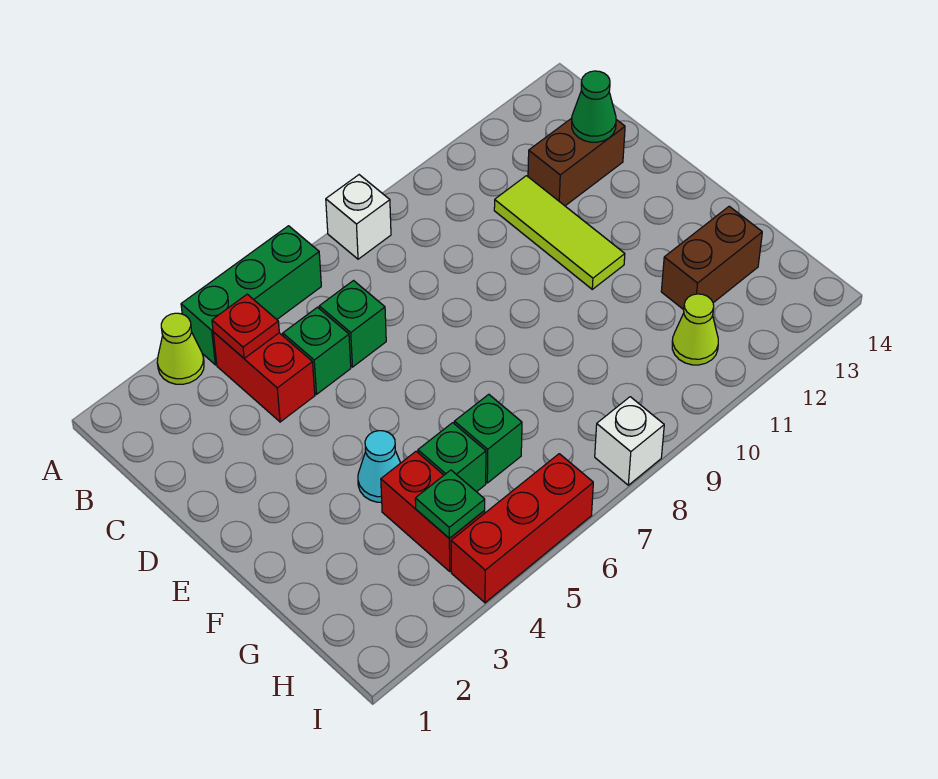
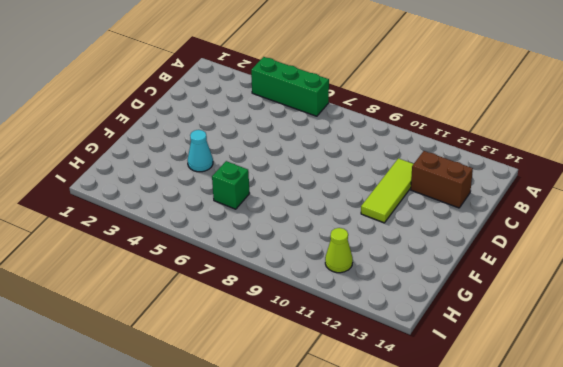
none -> lime cone A3 level 1
none -> white brick A8 level 1
none -> red brick B4:C4 level 1

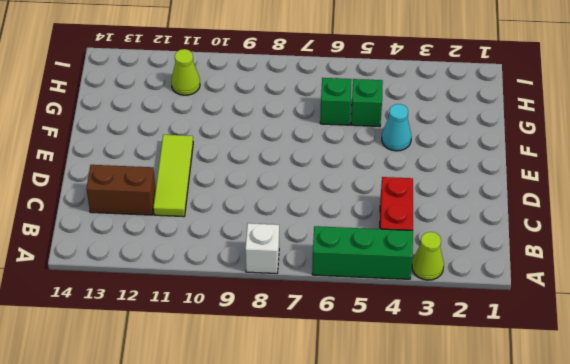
none -> green brick C5 level 1
none -> green brick C6 level 1
none -> red brick G4:H4 level 1

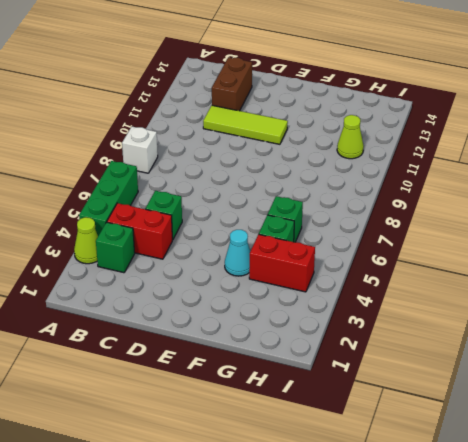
green brick B3 level 1 -> green brick C6 level 1
none -> brown brick G12:G13 level 1
none -> red brick I4:I6 level 1
none -> white brick I8 level 1

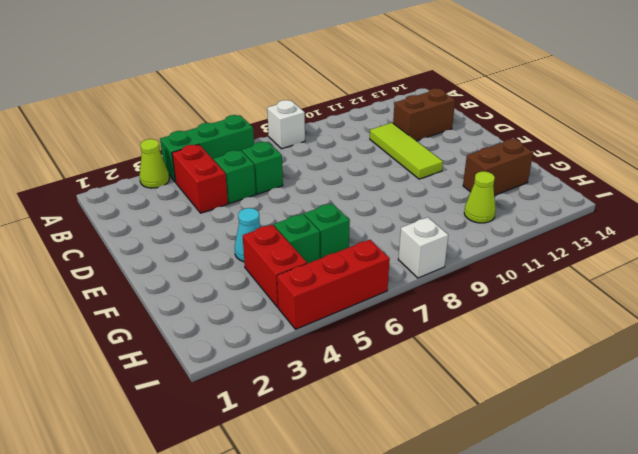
none -> red plate B4 level 2
none -> green cone C13 level 2
none -> green plate H4 level 2

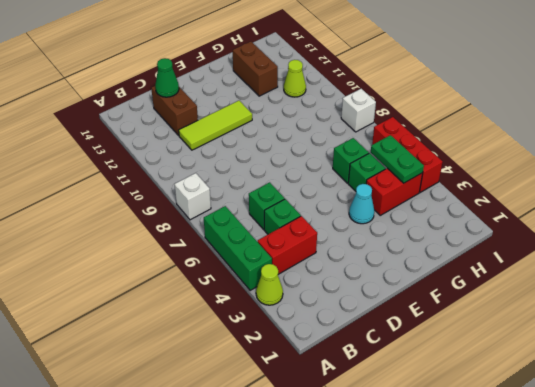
green plate H4:H5 level 2 -> green plate H4 level 2
none -> red plate B4 level 2

